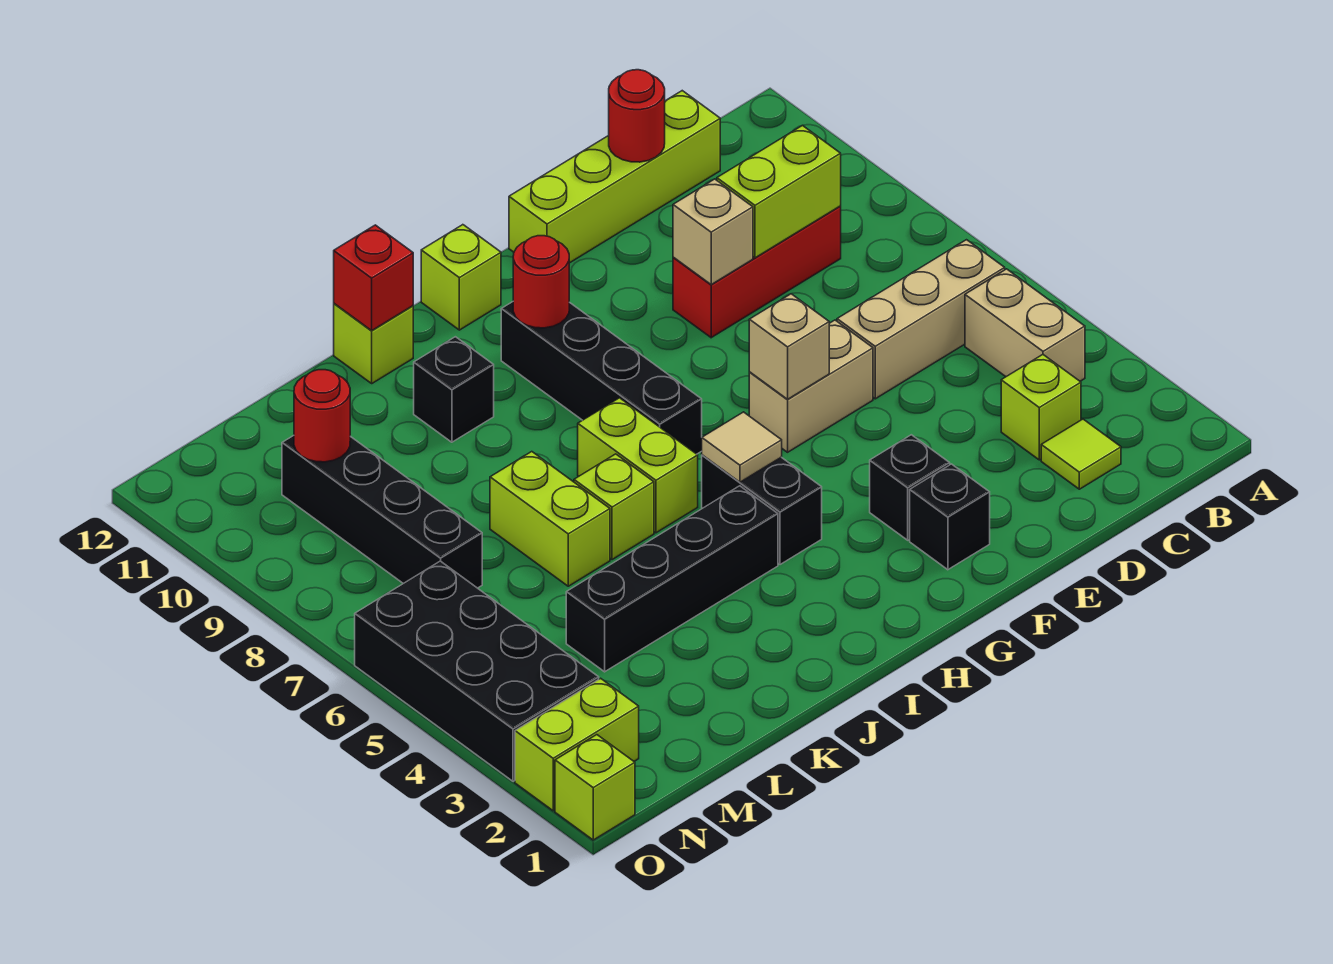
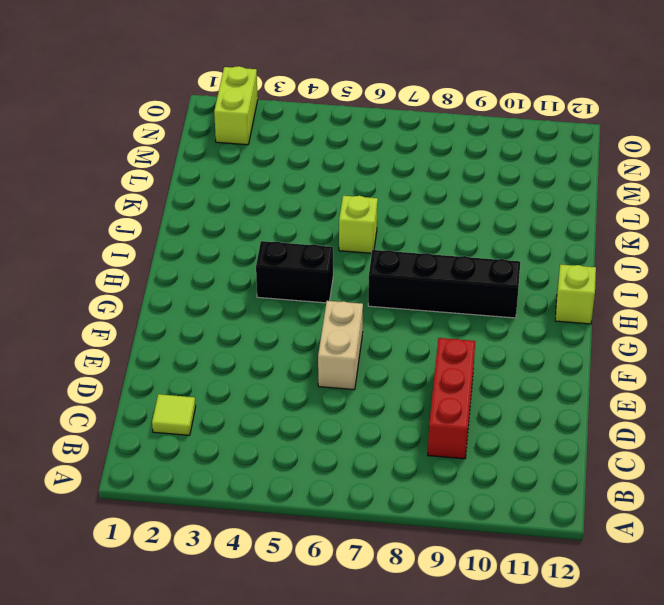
none -> tan brick B4:B5 level 1
none -> tan brick B6:D6 level 1
none -> lime brick C3 level 1
none -> lime brick C12:F12 level 1

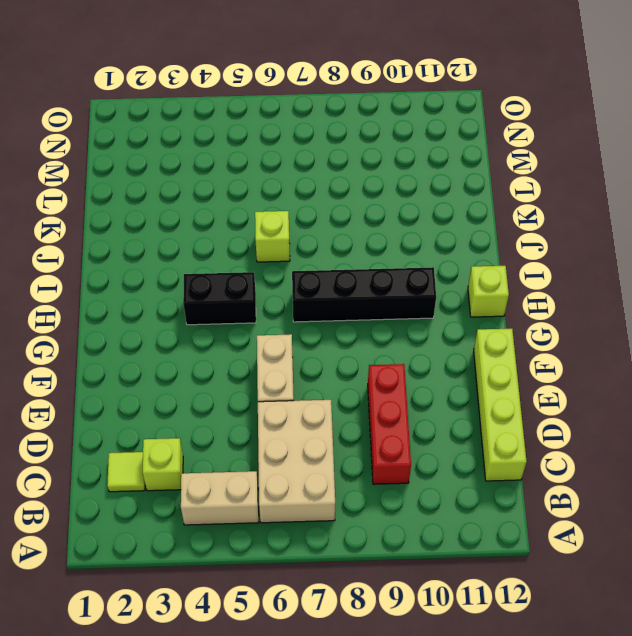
tan brick B6:D7 level 1 -> tan brick B6:D6 level 1
none -> black brick F2 level 1
none -> black brick F3 level 1
none -> black brick I4:L4 level 1
none -> lime brick I6:I7 level 1

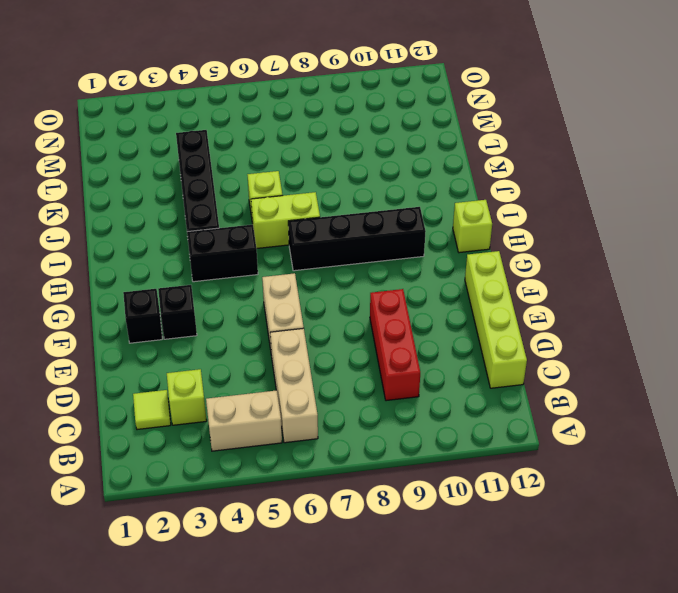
none -> black brick J10 level 1
none -> lime brick J12 level 1
none -> lime brick K6:K7 level 1
none -> black brick M7:M10 level 1

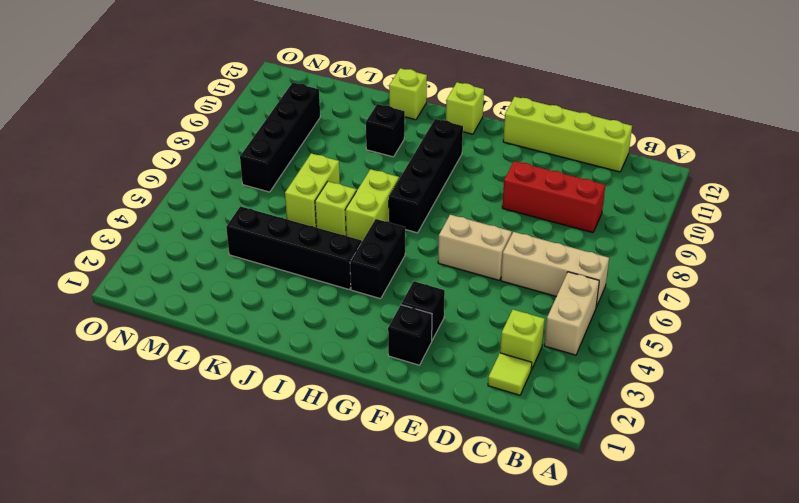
none -> lime brick N2:O2 level 1
none -> black brick N3:O6 level 1
none -> lime brick O1 level 1
none -> lime brick C9:D9 level 2

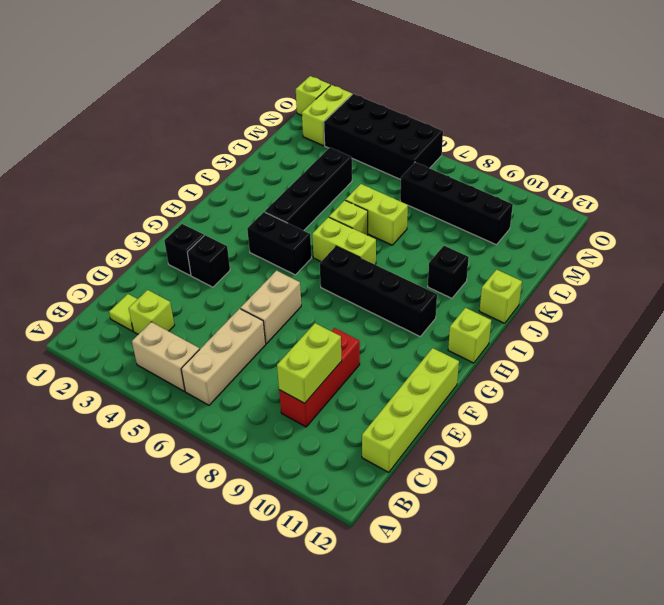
none -> red round brick D12 level 2
none -> tan brick E9 level 2
none -> tan brick F6 level 2
none -> tan tile H5 level 2

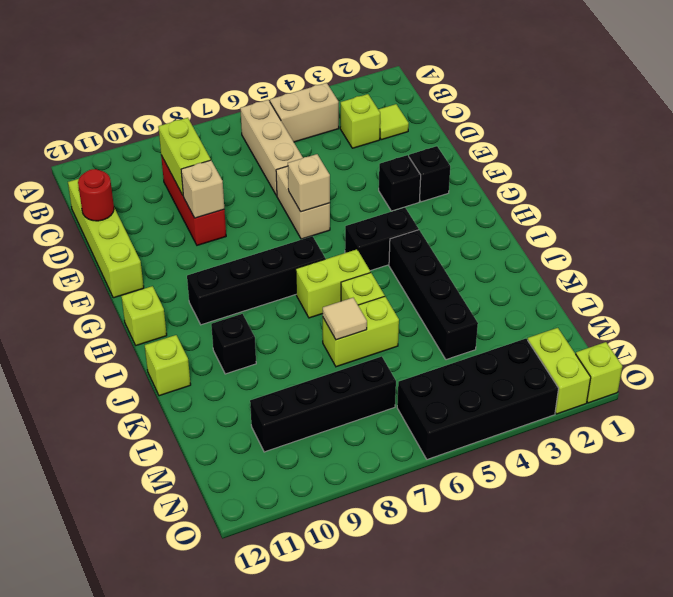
tan tile K7 level 2 -> tan tile H5 level 2
none -> red round brick H10 level 2
none -> red brick J12 level 2
none -> red round brick M10 level 2

